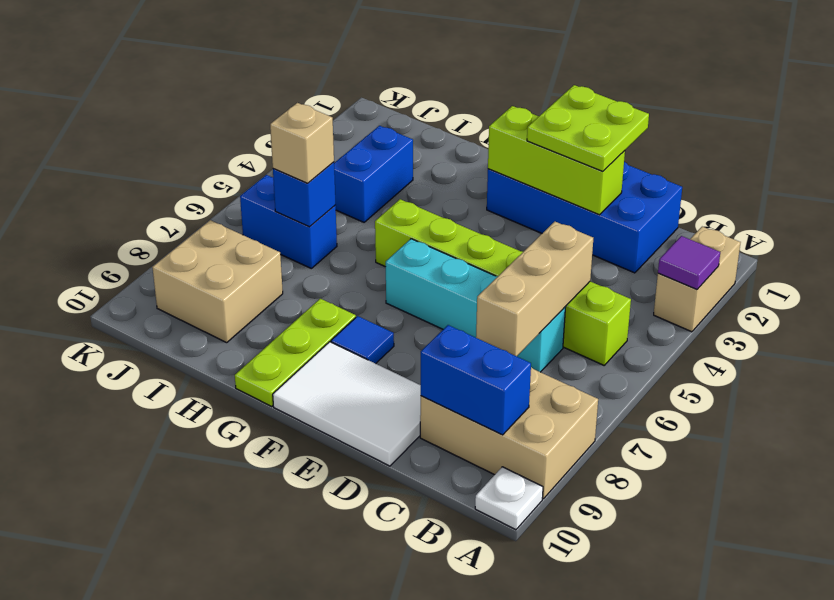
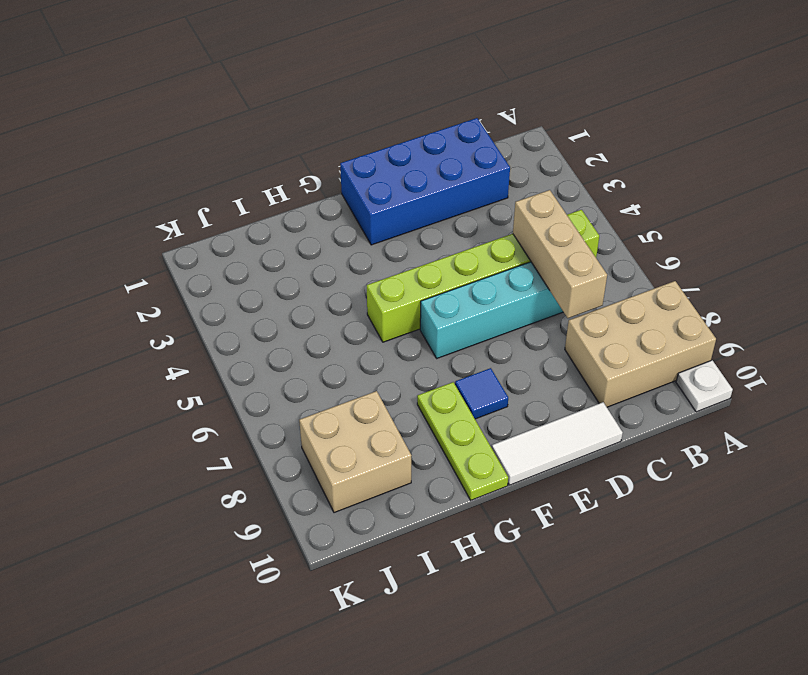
white tile D10:F10 level 1 -> white tile D9:F10 level 1
none -> tan brick A2:A3 level 1
none -> blue brick I3:I4 level 1
none -> blue brick I6:J6 level 1

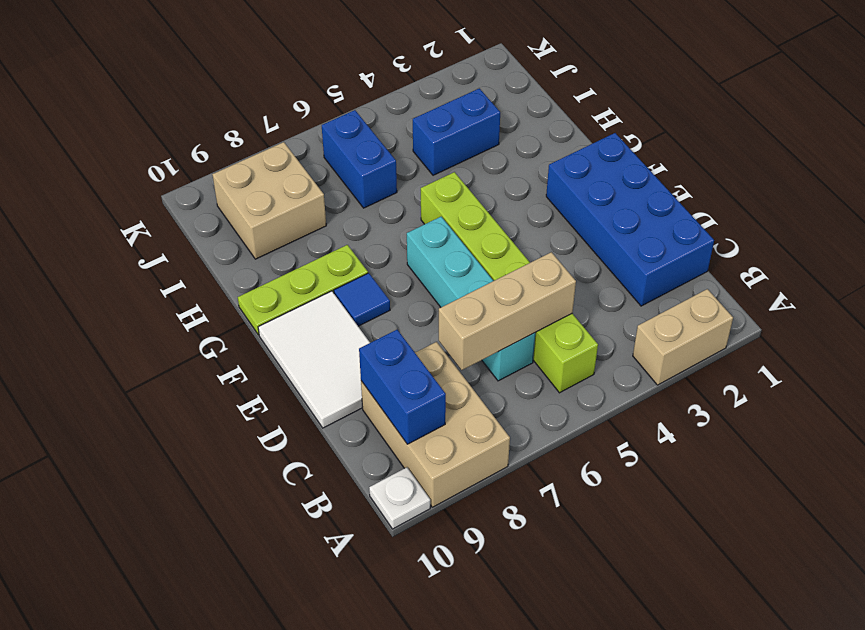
none -> purple tile A3 level 2
none -> lime brick D2:F2 level 2
none -> blue brick I6 level 2

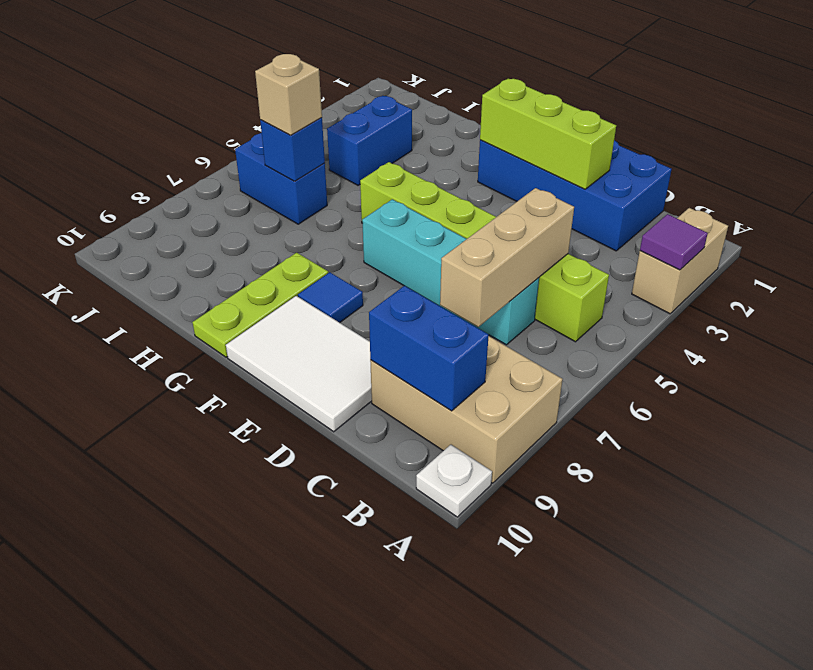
none -> tan brick I8:J9 level 1
none -> lime plate D1:E2 level 3

